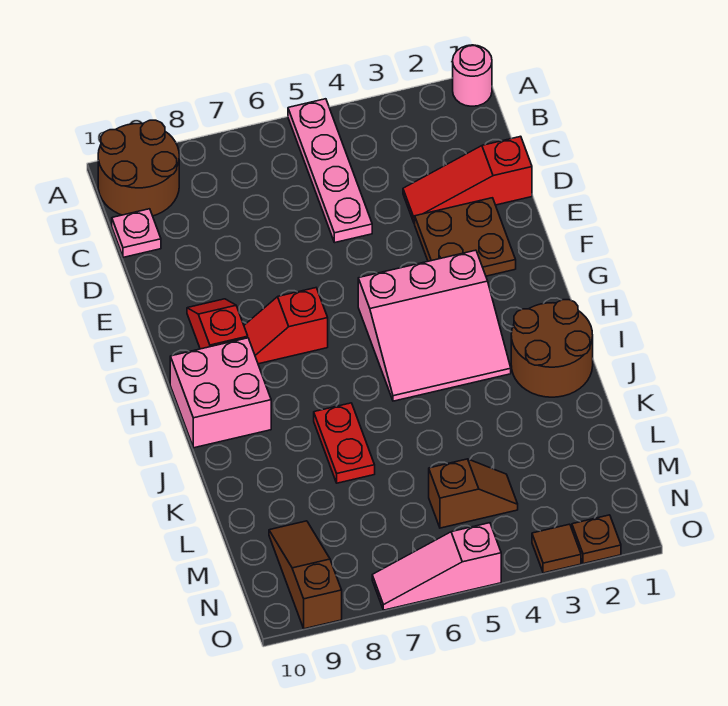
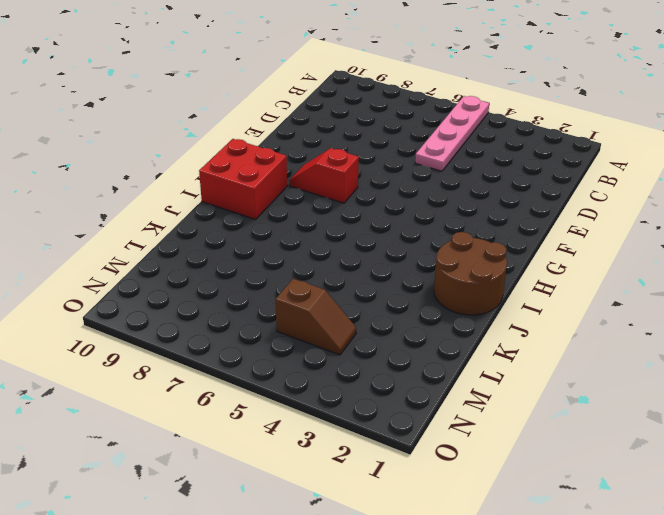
red brick H9:I10 level 1 -> pink brick H9:I10 level 1
none -> pink round brick A1 level 1
none -> brown round brick A9:B10 level 1
none -> pink plate C10 level 1

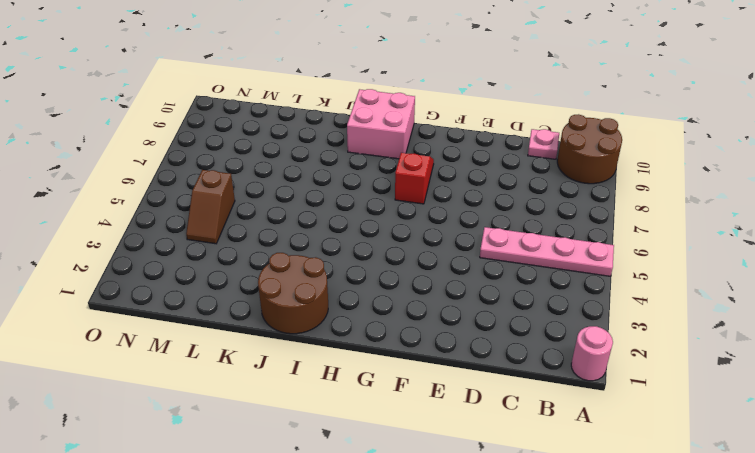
none -> red slope D1:D3 level 1 top 1
none -> brown plate E2:F3 level 1
none -> red slope F9:G9 level 1 top G

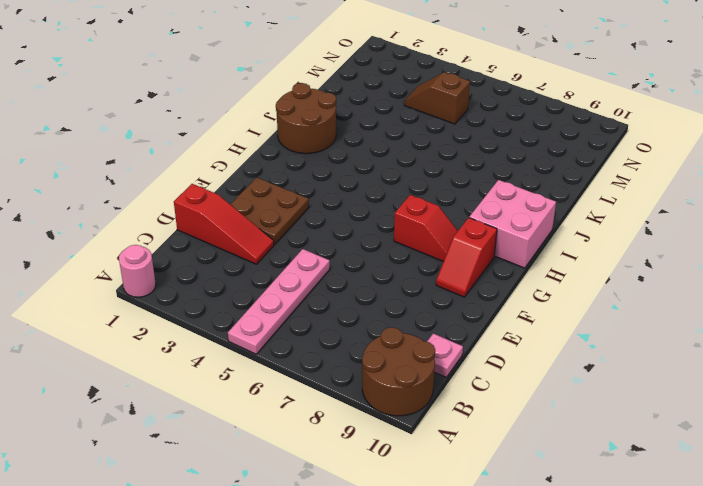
none -> pink slope G3:I5 level 1 top G
none -> red plate J7:K7 level 1
none -> brown slope M9:O9 level 1 top O

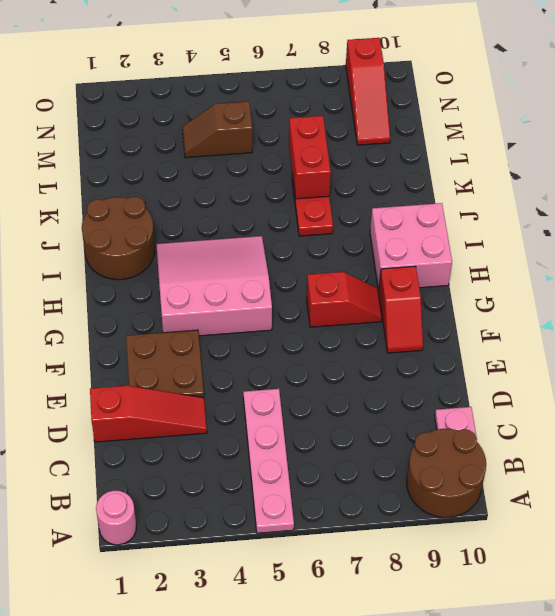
red brick K7:L7 level 2 -> none
red slope M9:O9 level 1 top O -> brown slope M9:O9 level 1 top O
none -> brown plate O2 level 1
none -> brown tile O3 level 1
none -> pink slope O5:O7 level 1 top 5

